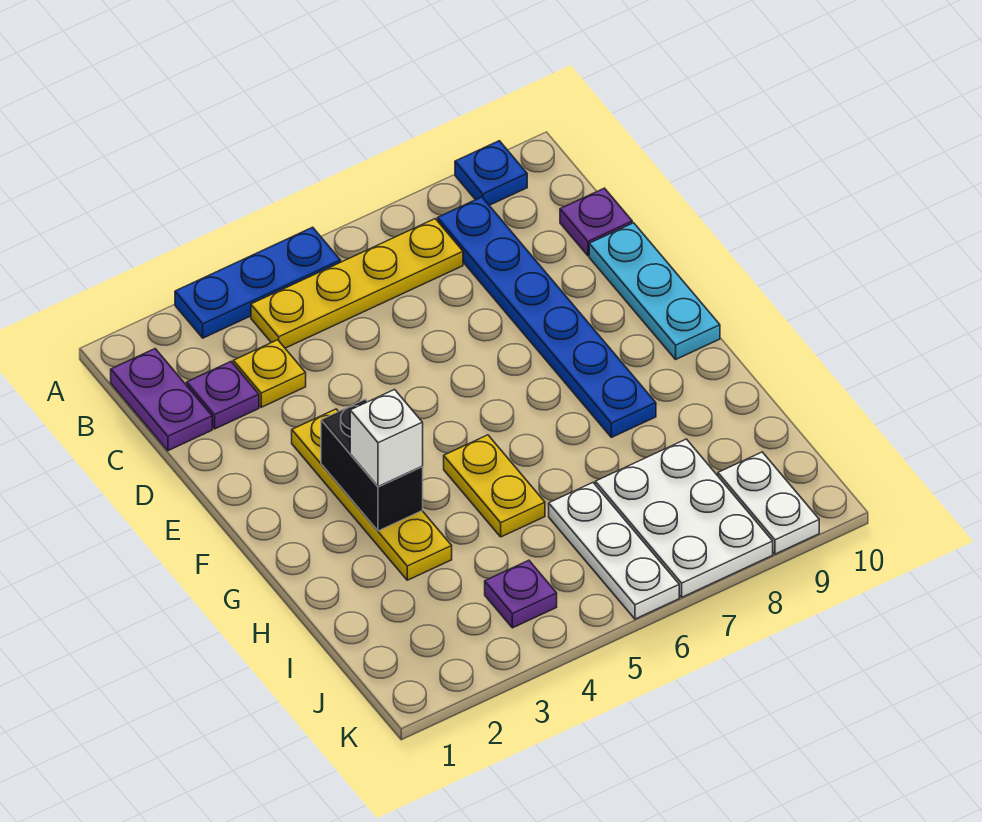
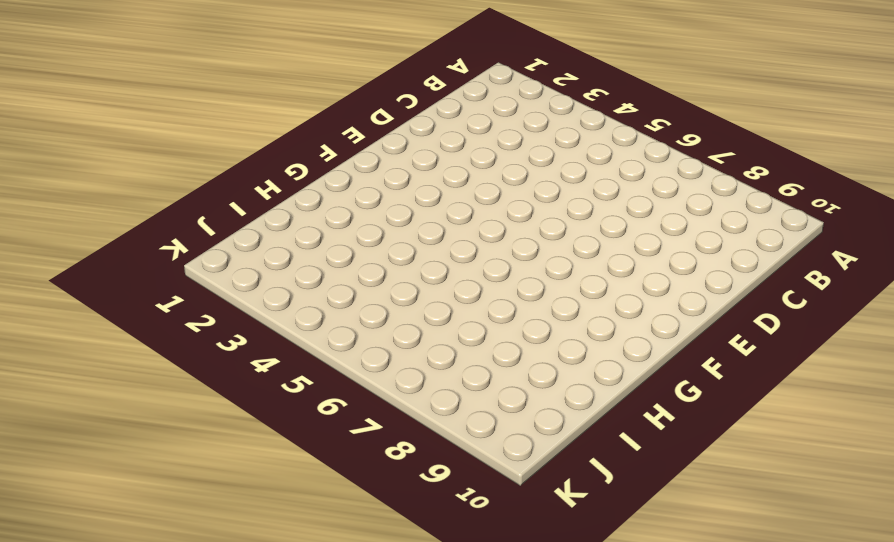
none -> blue plate A3:A5 level 1
none -> blue plate A9 level 1
none -> purple plate B1:C1 level 1

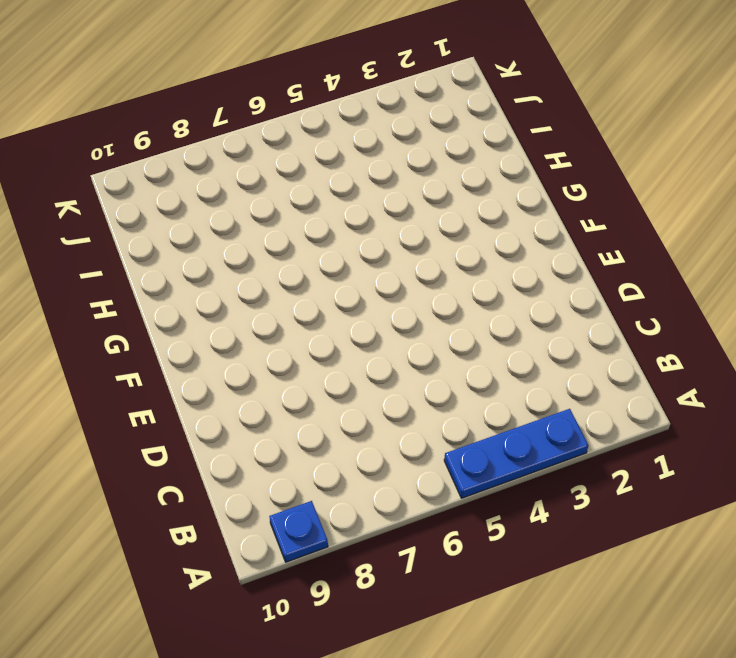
none -> purple plate B1:C1 level 1
none -> yellow plate B4:B7 level 1
none -> blue plate B8:G8 level 1

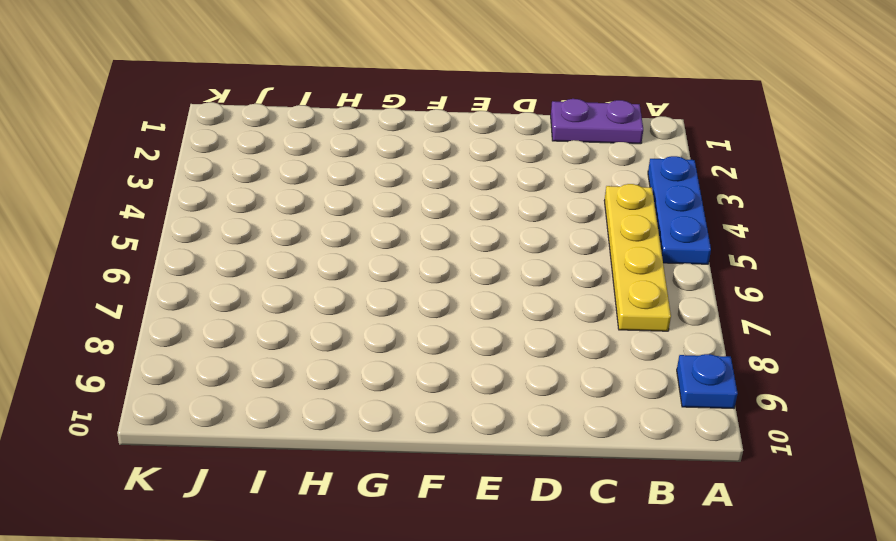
none -> blue plate B8:G8 level 1
none -> purple plate C2 level 1
none -> yellow plate C3 level 1

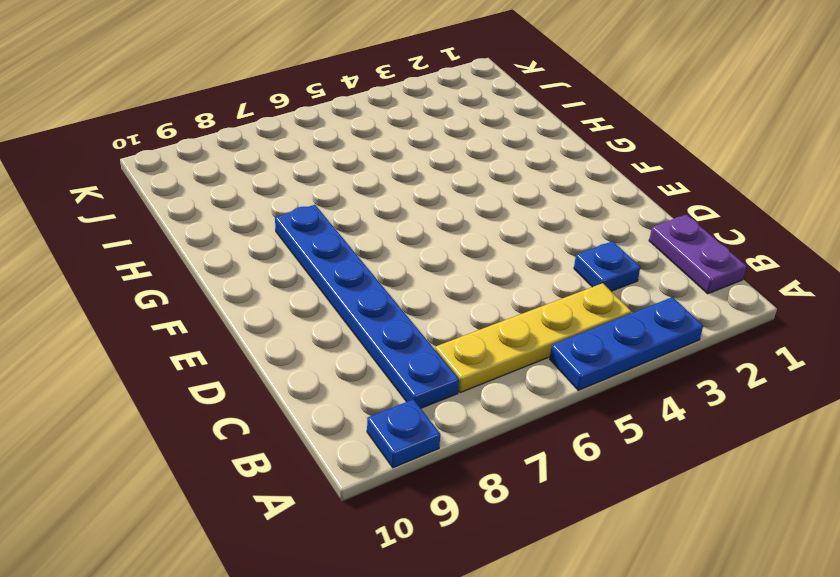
blue plate C3 level 1 -> yellow plate C3 level 1
none -> purple plate C2 level 1
none -> purple plate C10 level 1
none -> cyan plate D10:F10 level 1

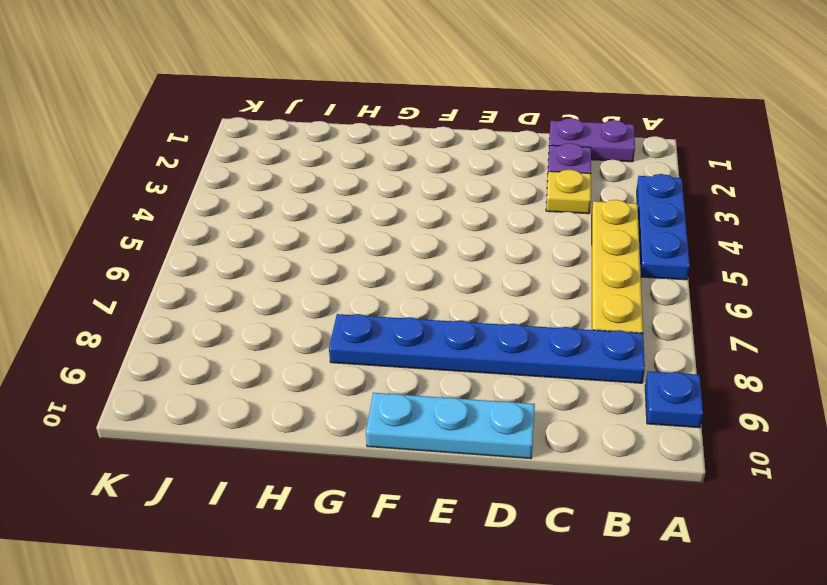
none -> purple plate C10 level 1
none -> yellow plate E3:H3 level 1
none -> yellow plate G5:H5 level 1

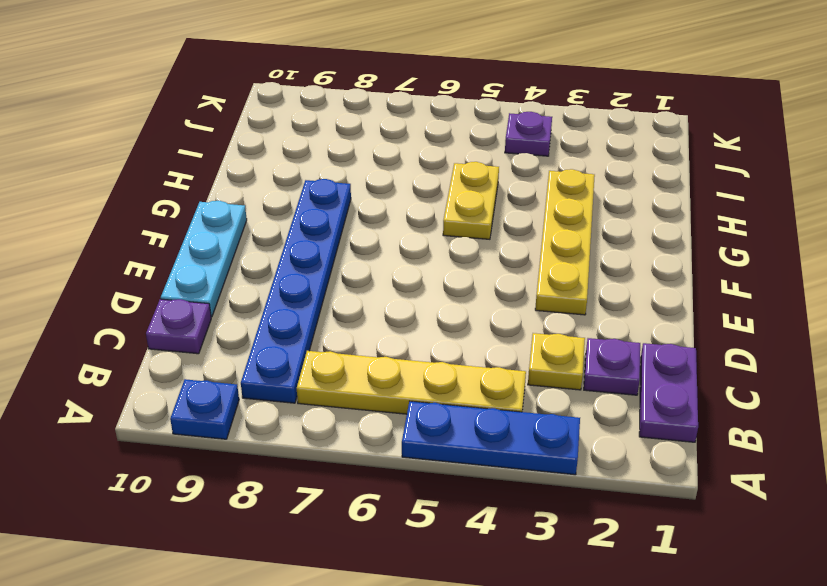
none -> white plate I6:K6 level 1
none -> white plate I7:K8 level 1
none -> white plate J9:K9 level 1

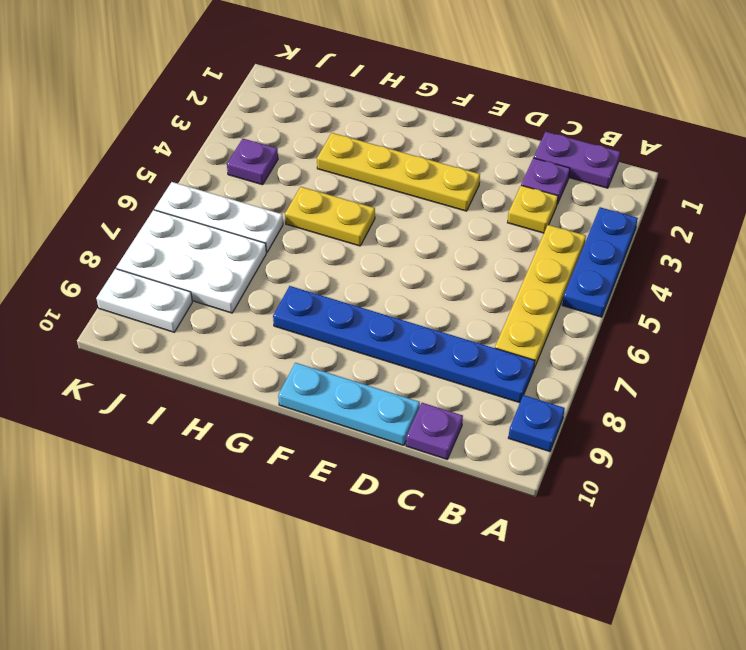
none -> black brick F3:G3 level 2
none -> white brick G3 level 3

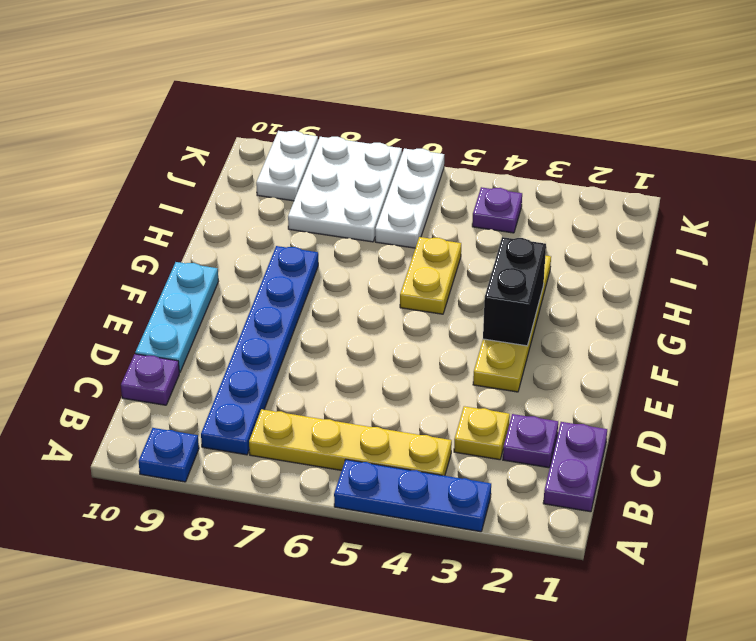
none -> white brick G3 level 3

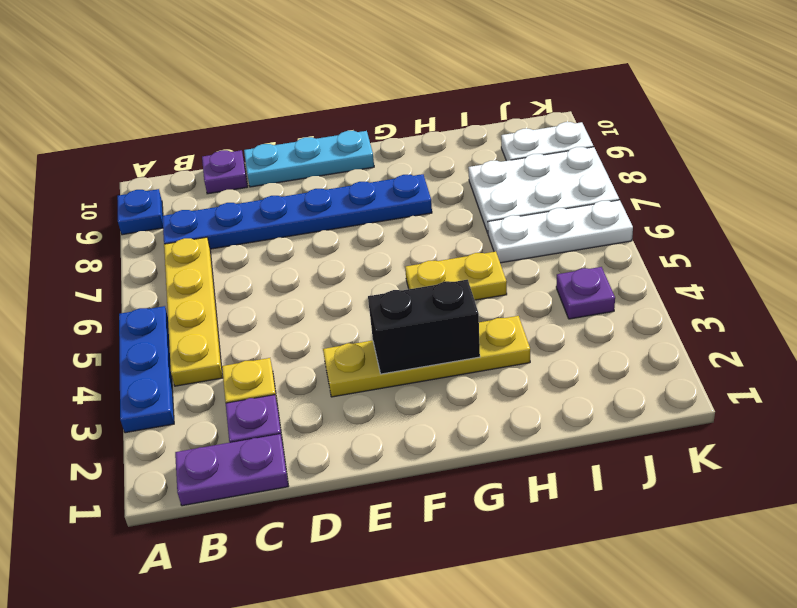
none -> white brick G3 level 3

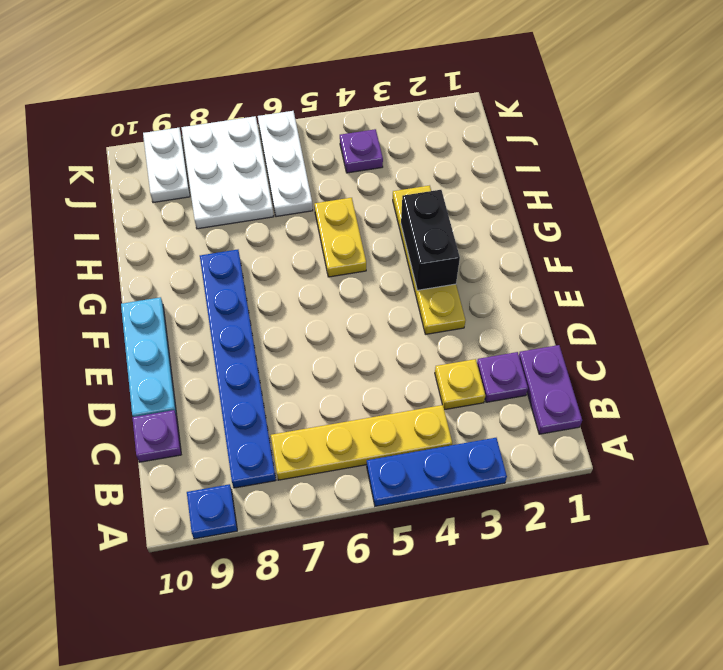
none -> white brick G3 level 3

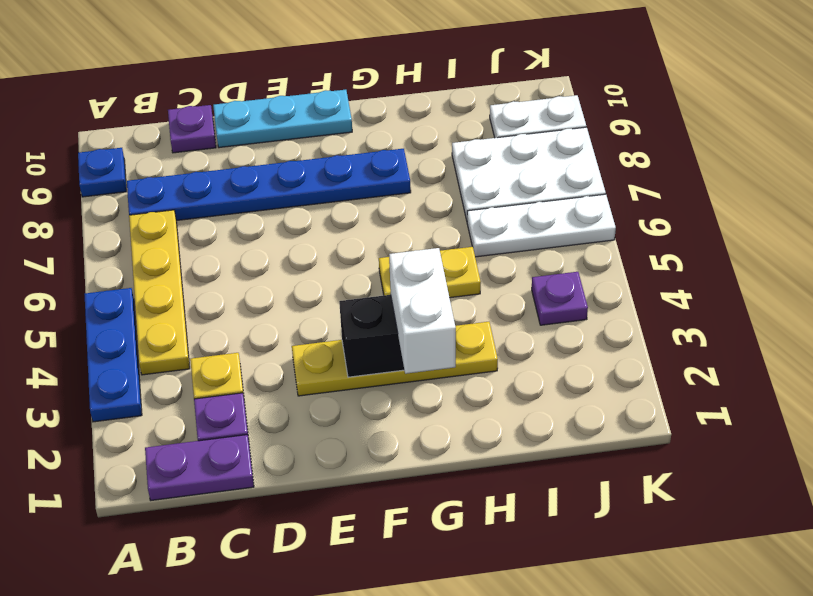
white brick G2:G3 level 3 -> white brick G3 level 3

